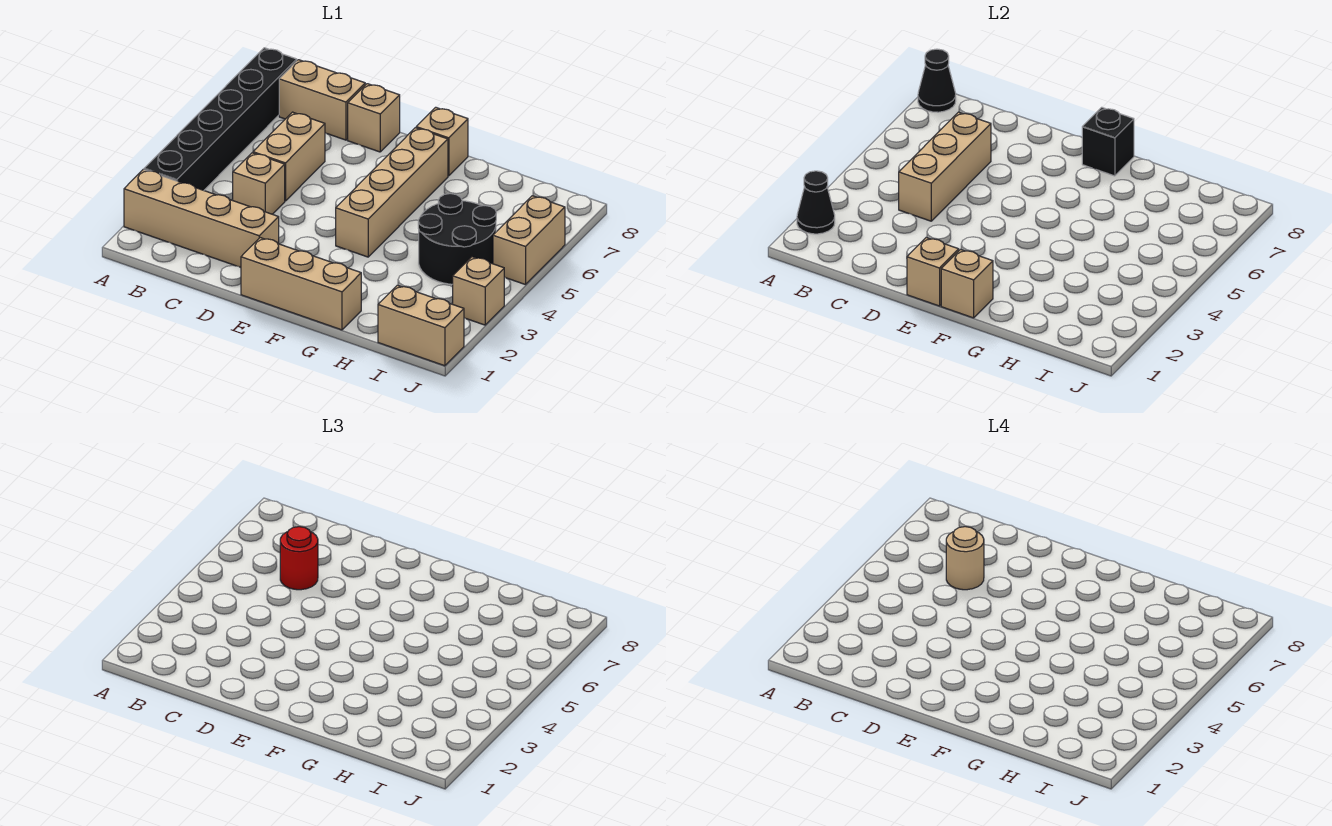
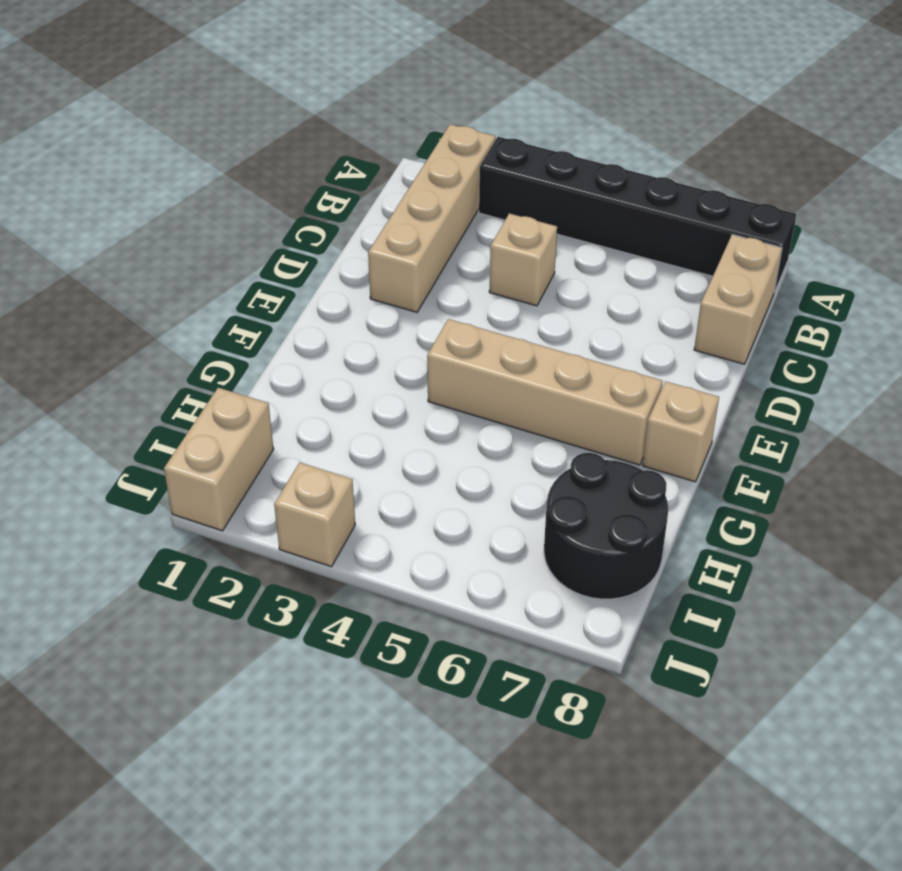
black round brick H7:I8 level 1 -> black round brick H4:I5 level 1
none -> tan brick C5:C6 level 1
none -> tan brick D8 level 1
none -> tan brick E1:G1 level 1

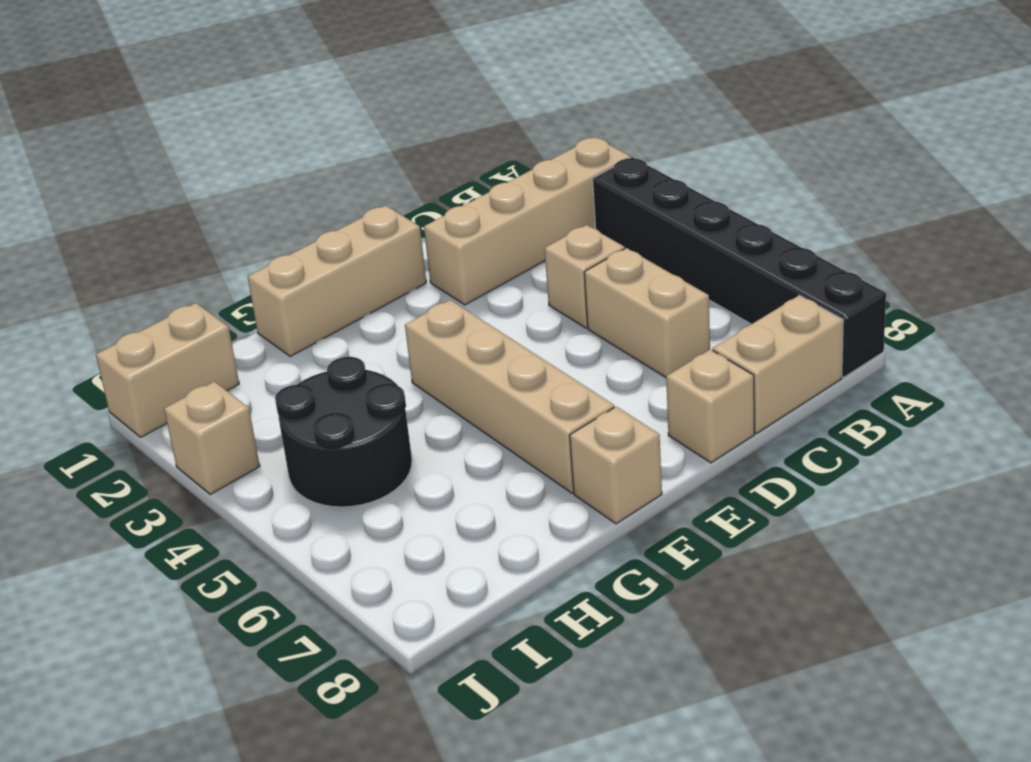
none -> tan brick J5:J6 level 1
none -> black cone A2 level 2
none -> black cone A8 level 2

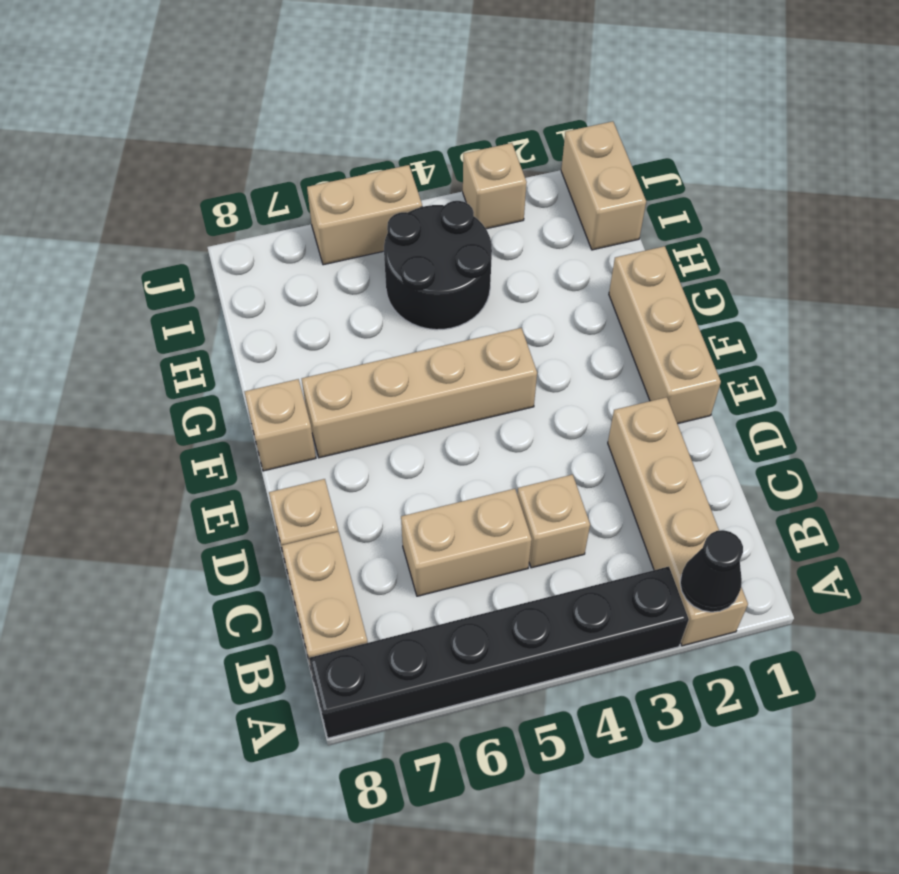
none -> black cone A8 level 2
none -> tan brick C4:C6 level 2
none -> tan brick E1 level 2

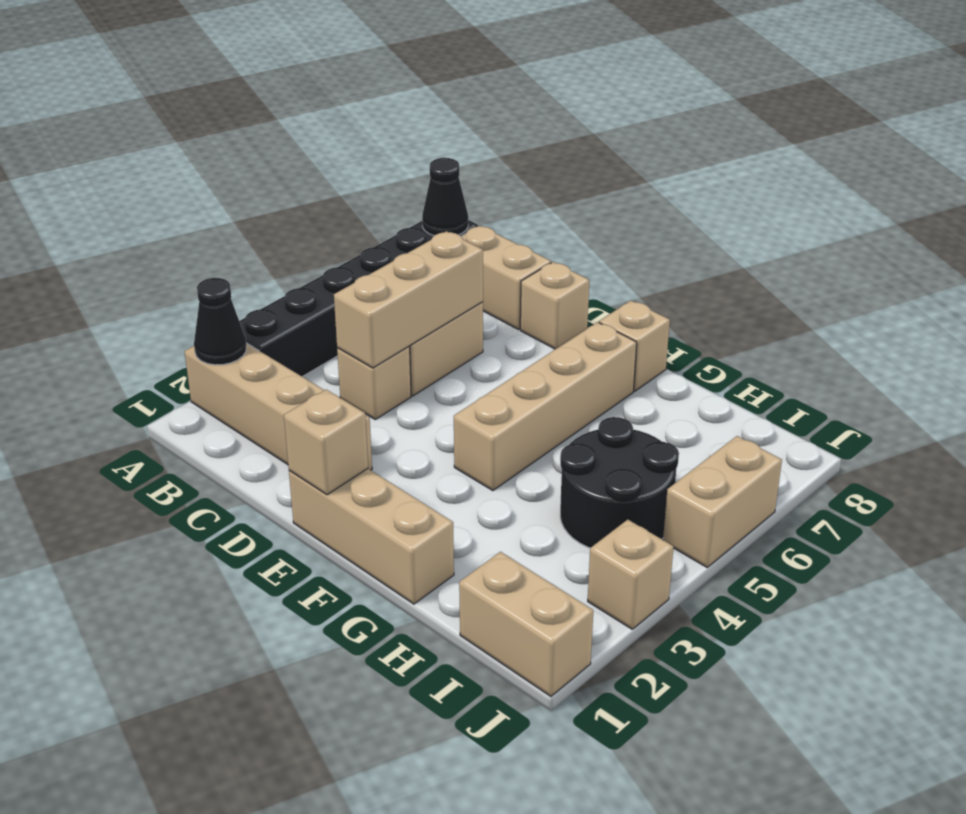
none -> tan brick F1 level 2
none -> black brick F8 level 2
none -> red round brick C6 level 3

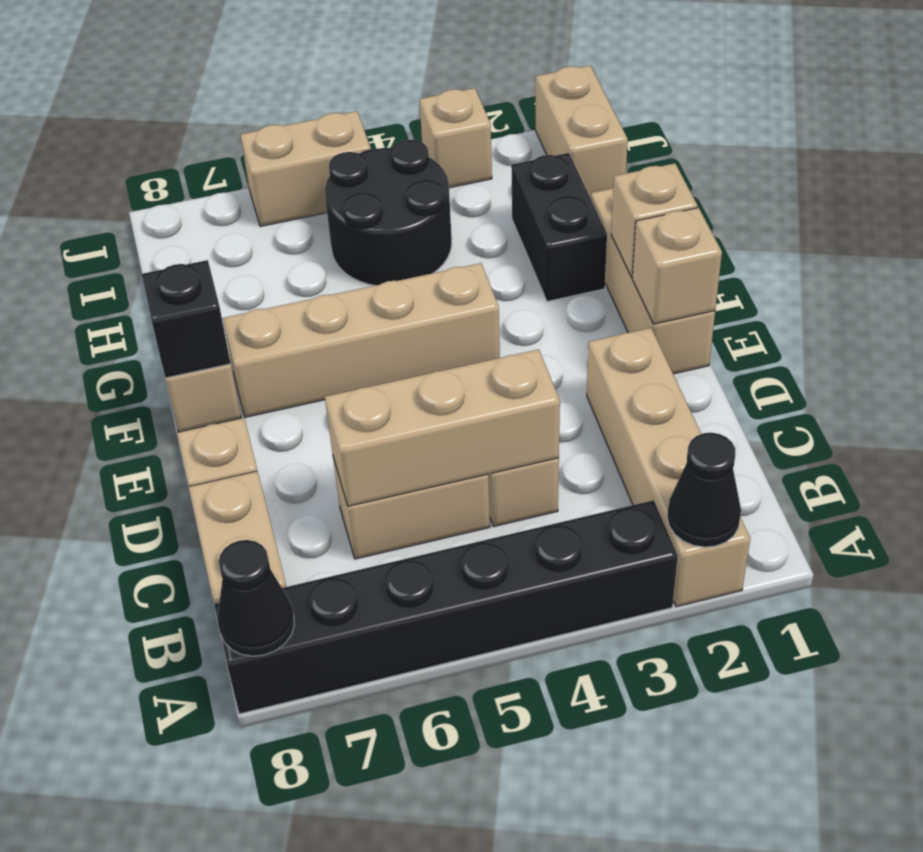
black brick G2:H2 level 1 -> none
none -> red round brick C6 level 3
none -> tan round brick C6 level 4

